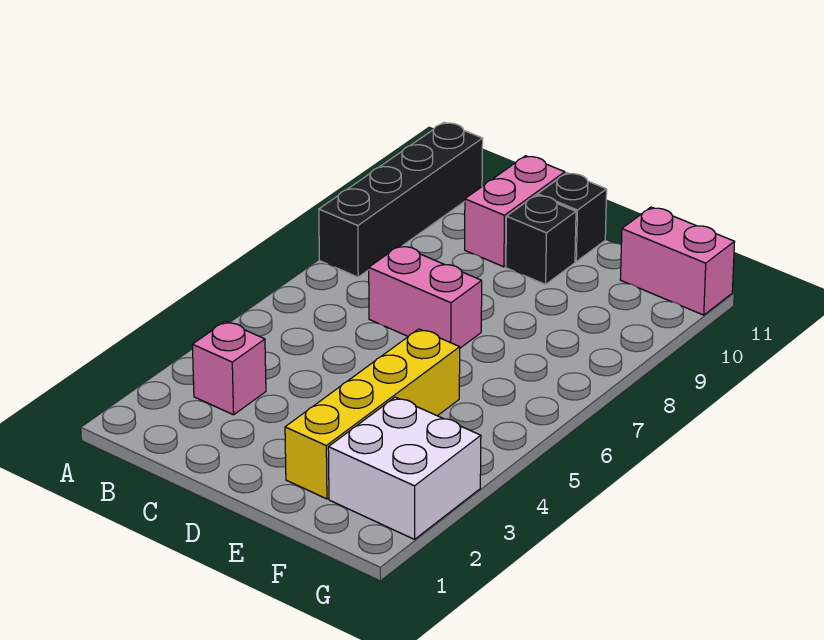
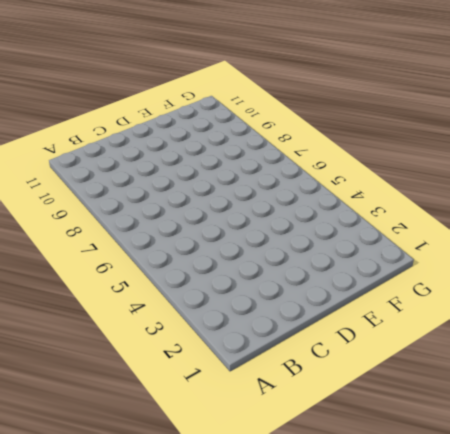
none -> black brick A8:A11 level 1
none -> pink brick B3 level 1

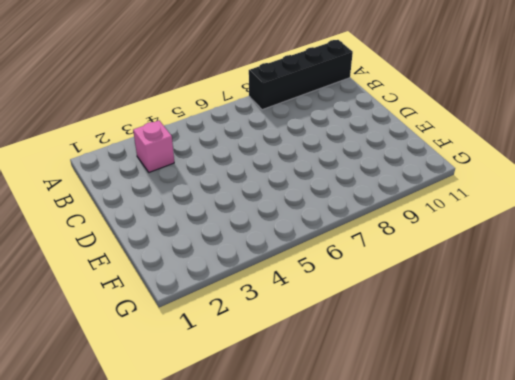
none -> pink brick C7:D7 level 1
none -> pink brick C10:C11 level 1

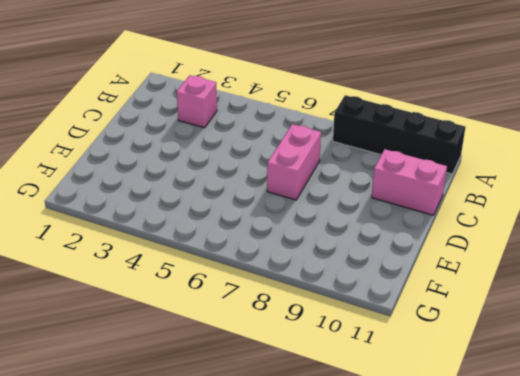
none -> black brick D10 level 1
none -> black brick D11 level 1

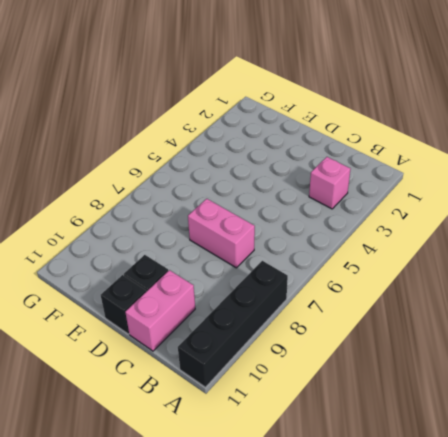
none -> yellow brick E2:E5 level 1
none -> white brick F2:G3 level 1

